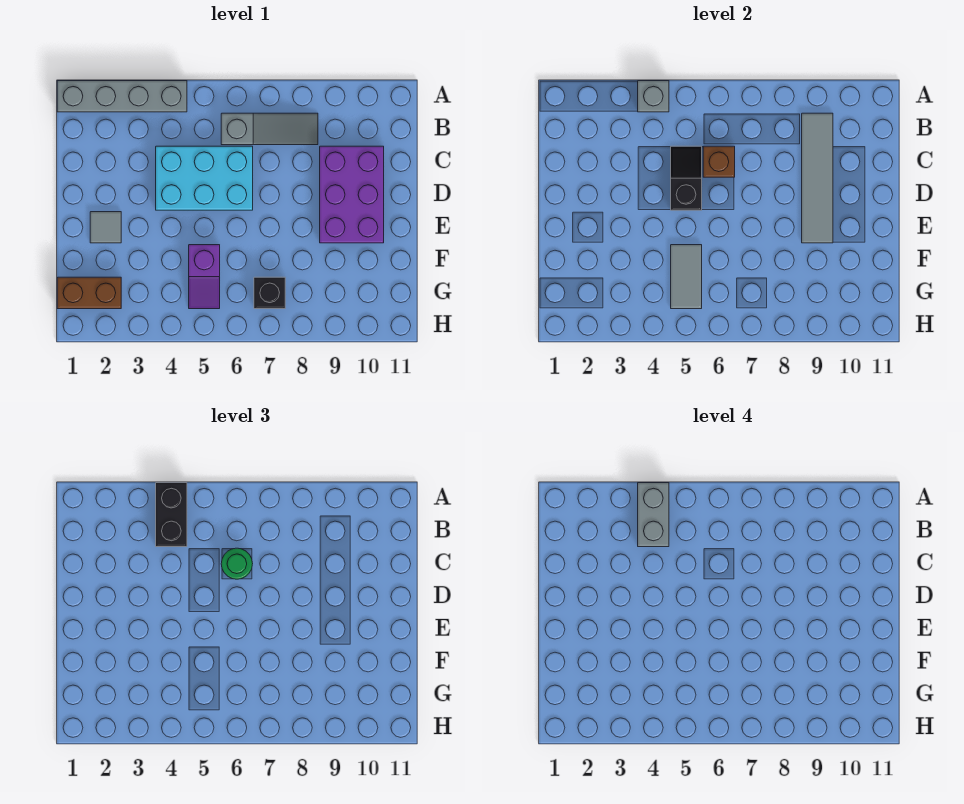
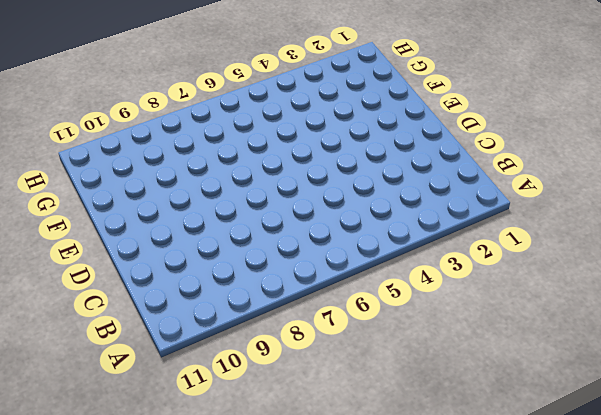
none -> grey brick A1:A4 level 1
none -> grey slope B6:B8 level 1 top 6
none -> cyan brick C4:D6 level 1

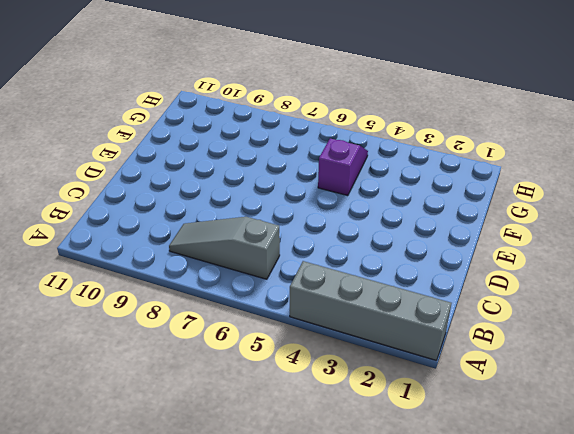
none -> cyan brick C4:D6 level 1
none -> purple brick C9:E10 level 1
none -> grey tile E2 level 1

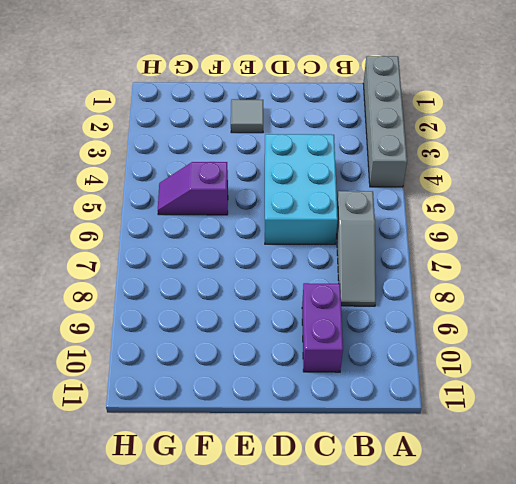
purple brick C9:C10 level 1 -> purple brick C9:E10 level 1
none -> brown brick G1:G2 level 1
none -> black brick G7 level 1
none -> grey brick A4 level 2

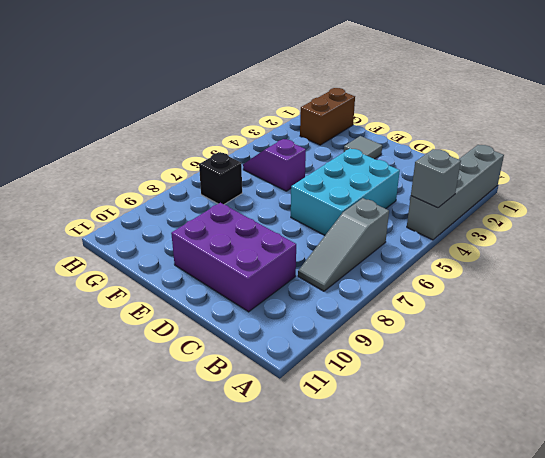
none -> grey tile B9:E9 level 2
none -> black slope C5:D5 level 2 top D
none -> brown brick C6 level 2

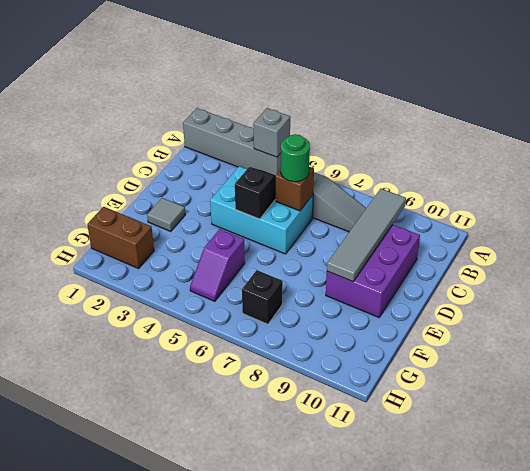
none -> grey tile F5:G5 level 2
none -> black brick A4:B4 level 3
none -> grey brick A4:B4 level 4

